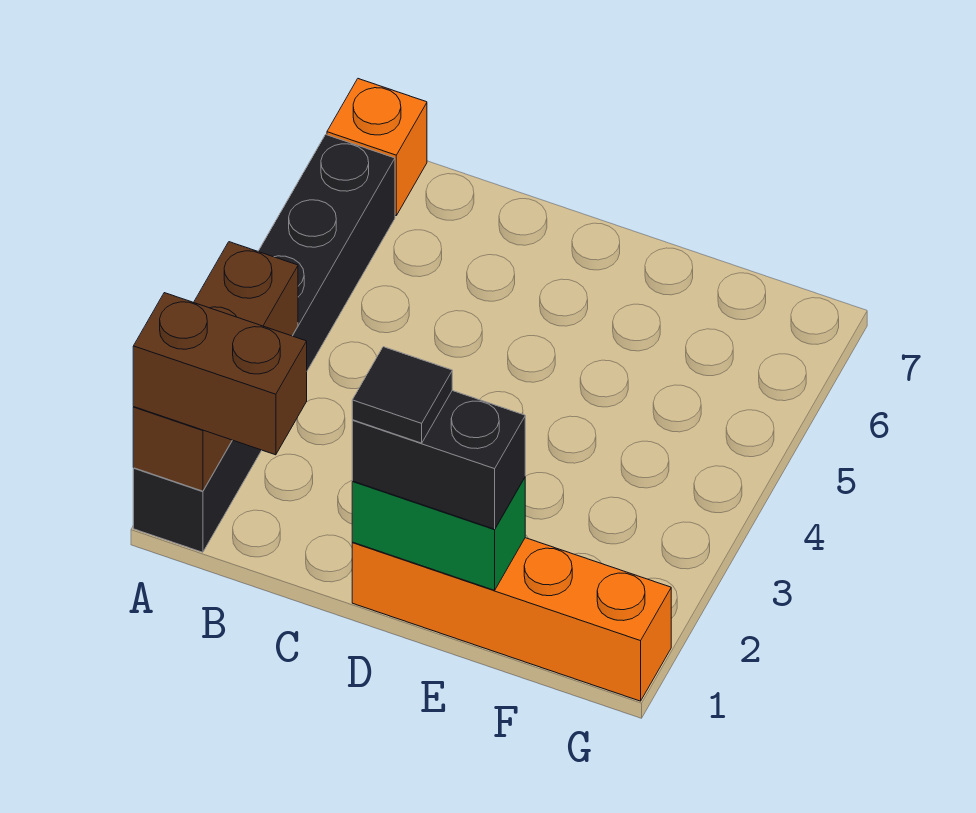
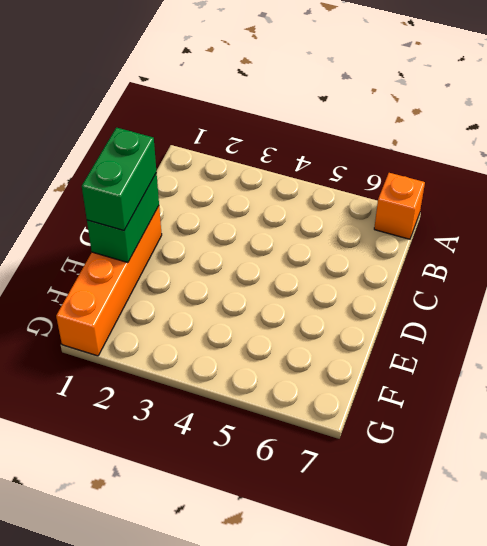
green brick D1:E1 level 3 -> black brick D1:E1 level 3
none -> black brick A1:A6 level 1
none -> brown brick A1:A3 level 2

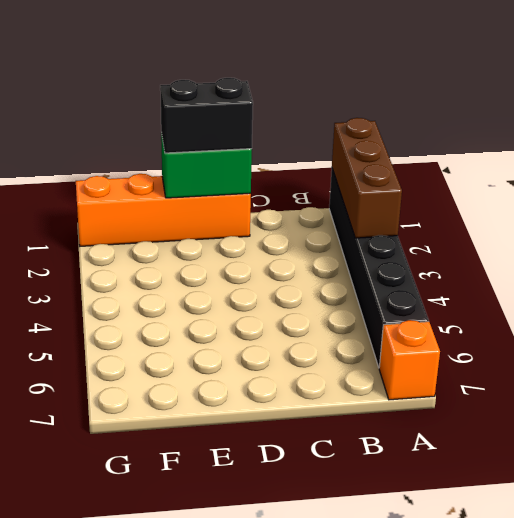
none -> brown brick A1:B1 level 3
none -> black tile D1 level 4

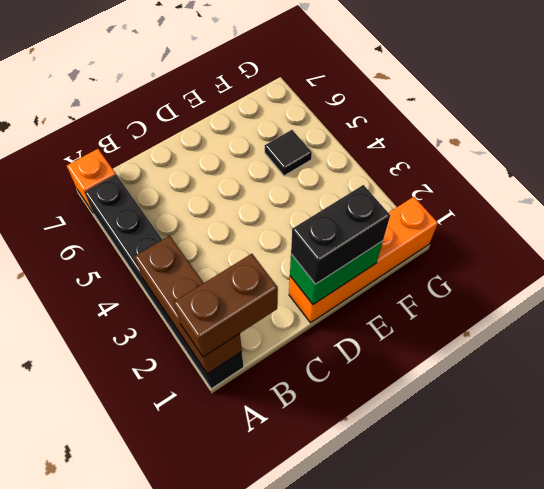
black tile F5 level 1 -> black tile D1 level 4

